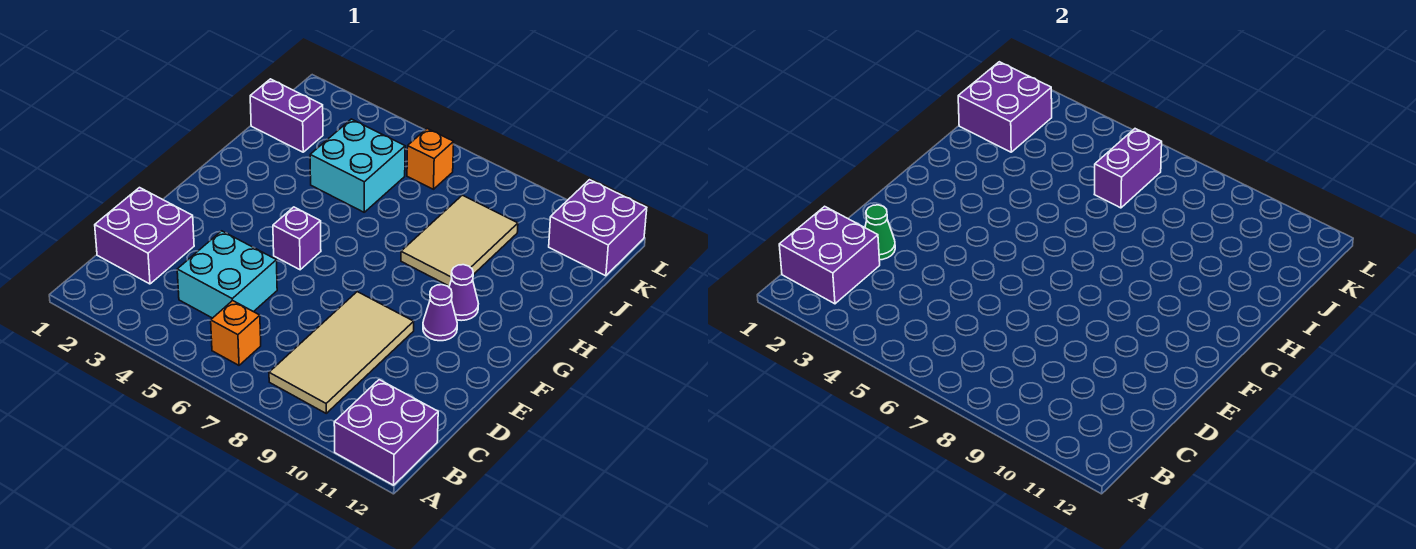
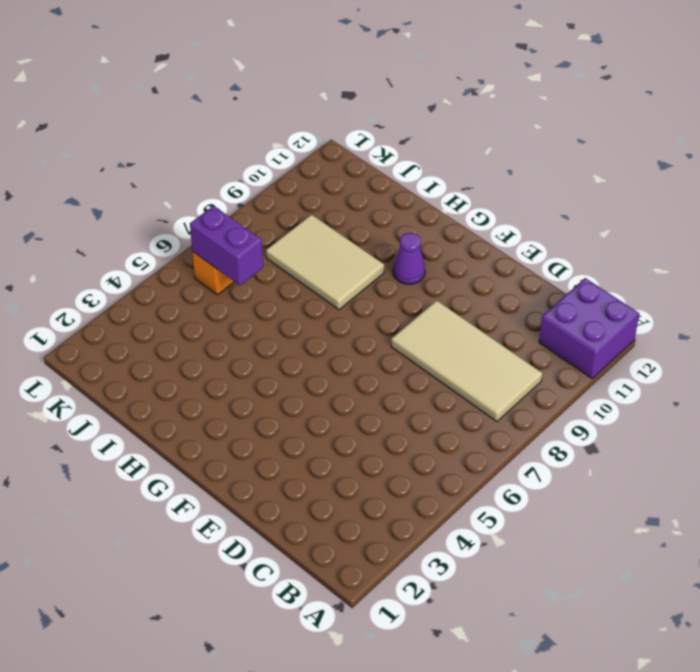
none -> orange brick B6 level 1
none -> purple brick C1:D2 level 1
none -> cyan brick C4:D5 level 1

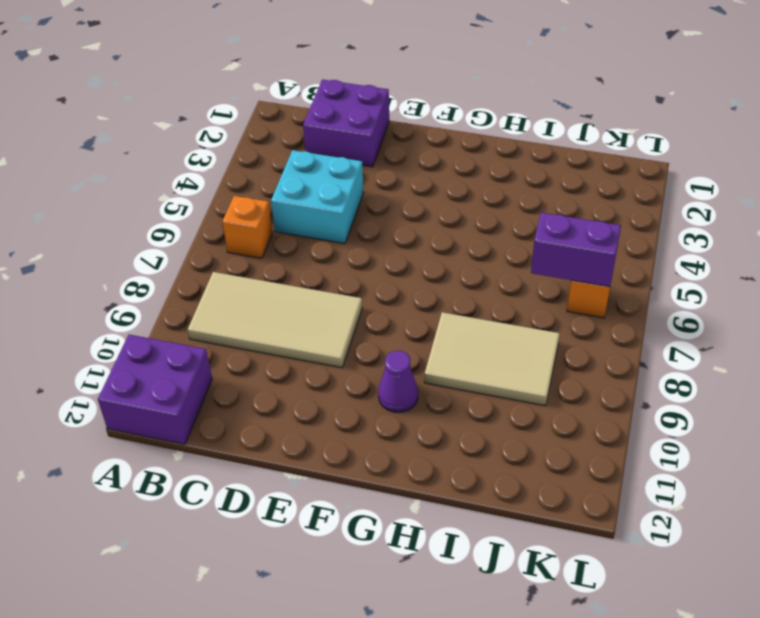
none -> purple brick F5 level 1
none -> purple cone F10 level 1
none -> cyan brick I4:J5 level 1

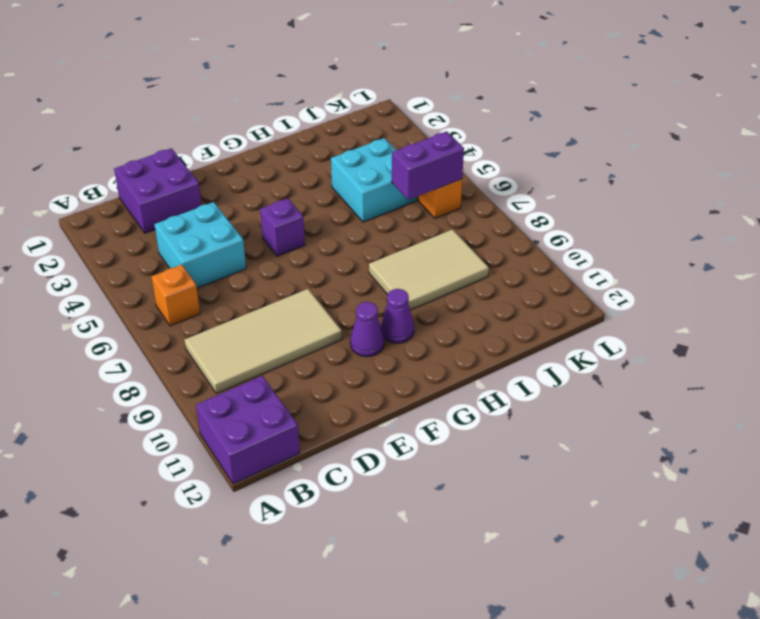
none -> purple brick J1:J2 level 1
none -> purple brick K11:L12 level 1
none -> purple brick B1:C2 level 2

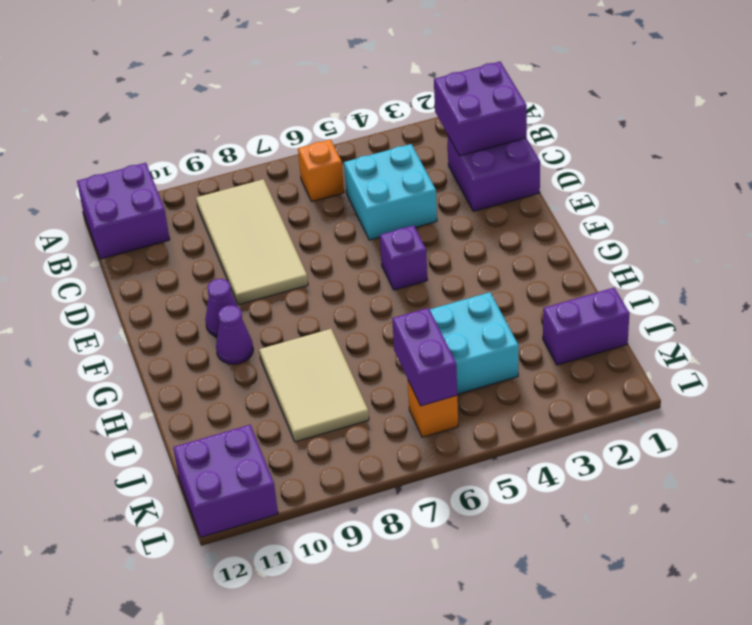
none -> green cone D2 level 2
none -> purple brick J1:K2 level 2

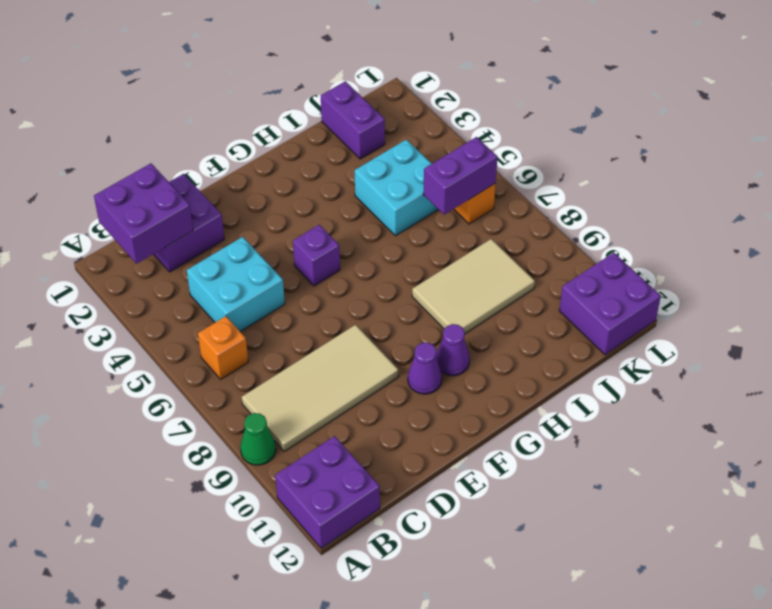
green cone A9 level 1 -> green cone D2 level 2
none -> purple brick J1:K2 level 2

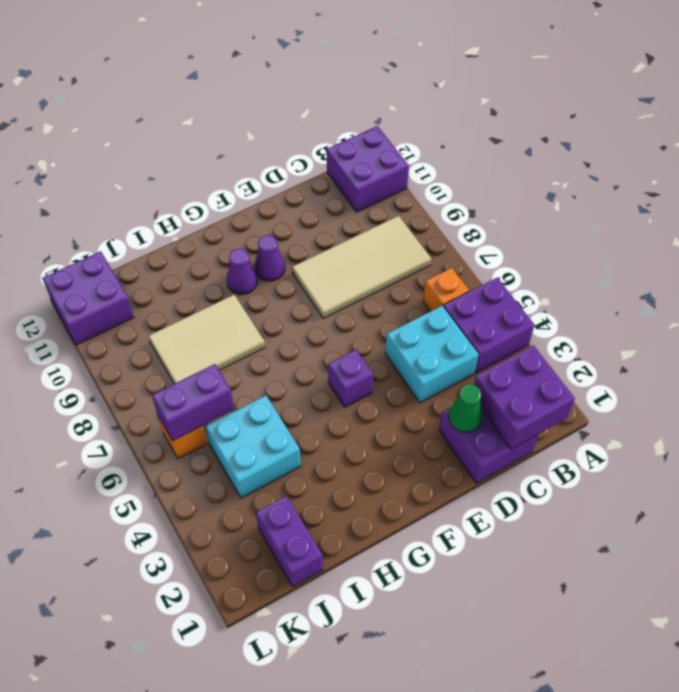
purple brick A4:B5 level 1 -> purple brick J1:K2 level 2

